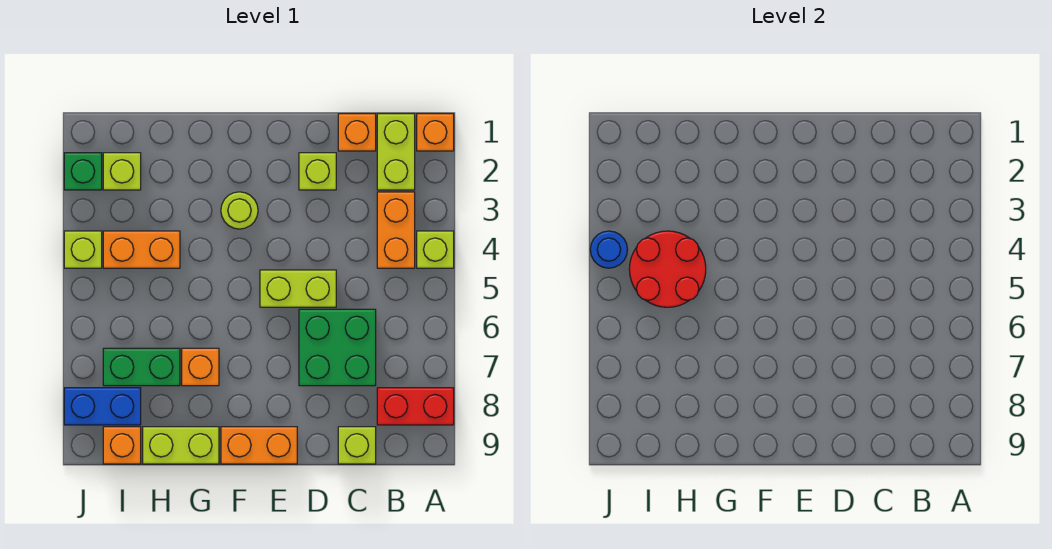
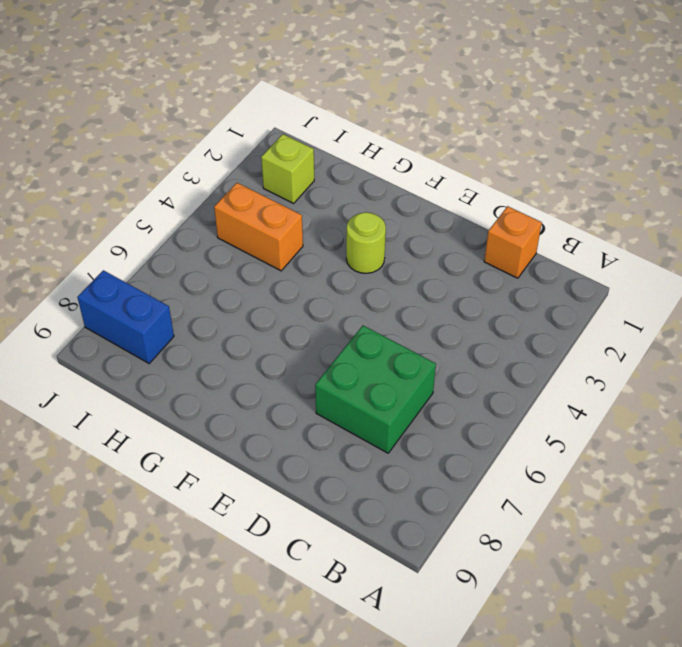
none -> orange brick A1 level 1
none -> lime brick A4 level 1
none -> red brick A8:B8 level 1

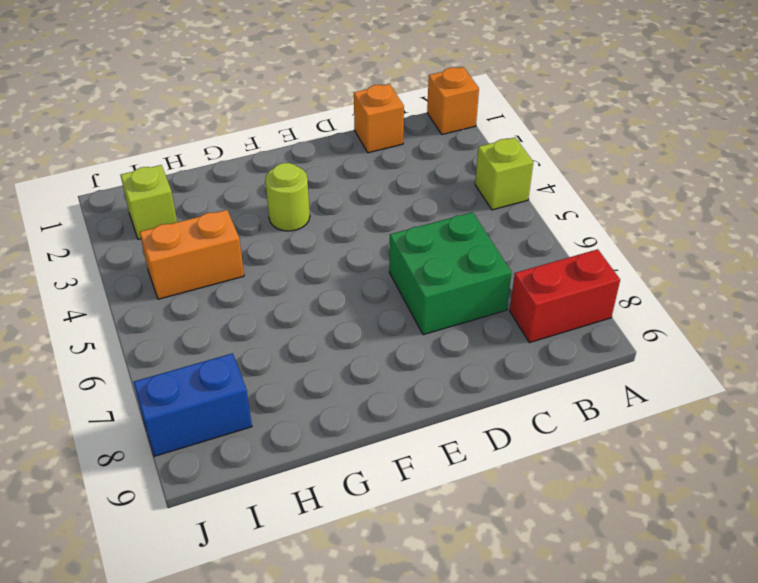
none -> lime brick B1:B2 level 1
none -> orange brick B3:B4 level 1
none -> lime brick C9 level 1

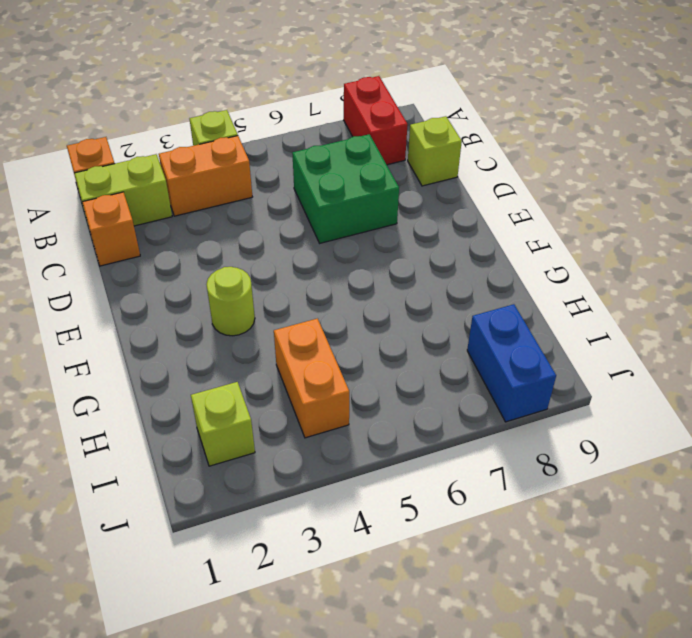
none -> lime brick D2 level 1
none -> lime brick D5:E5 level 1
none -> orange brick E9:F9 level 1

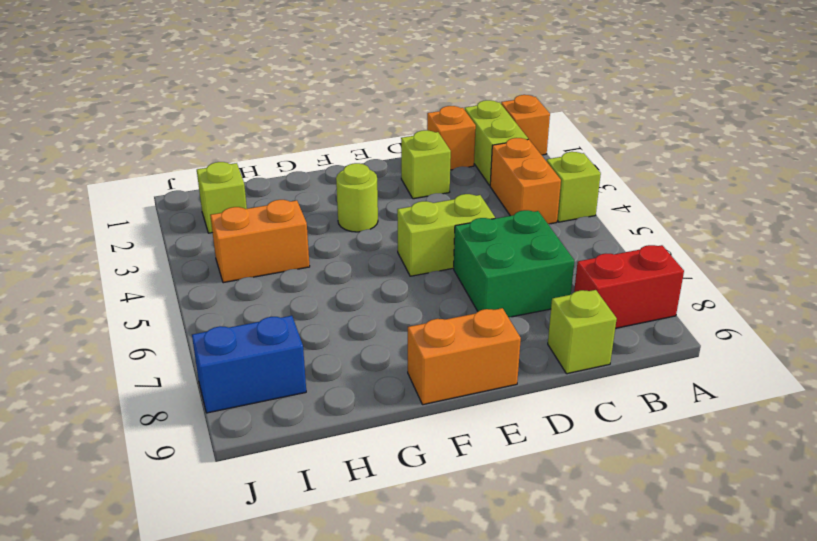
none -> orange brick G7 level 1
none -> lime brick G9:H9 level 1
none -> green brick H7:I7 level 1

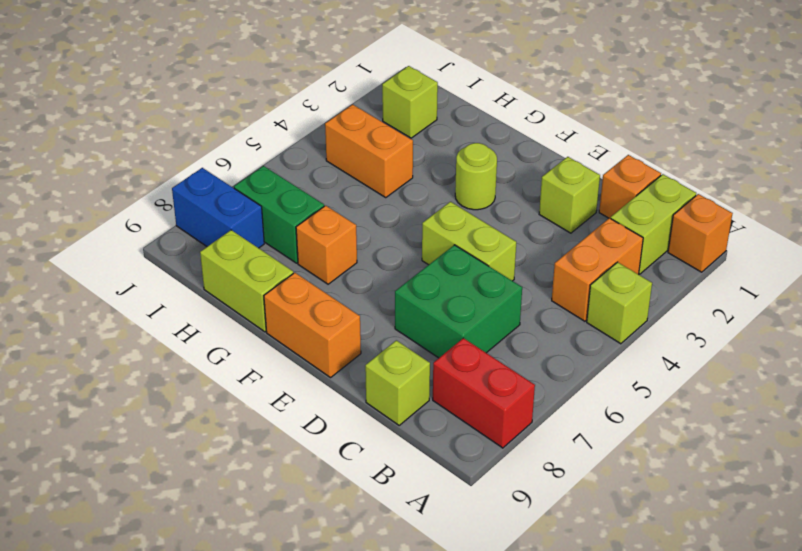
none -> orange brick I9 level 1
none -> green brick J2 level 1
none -> lime brick J4 level 1

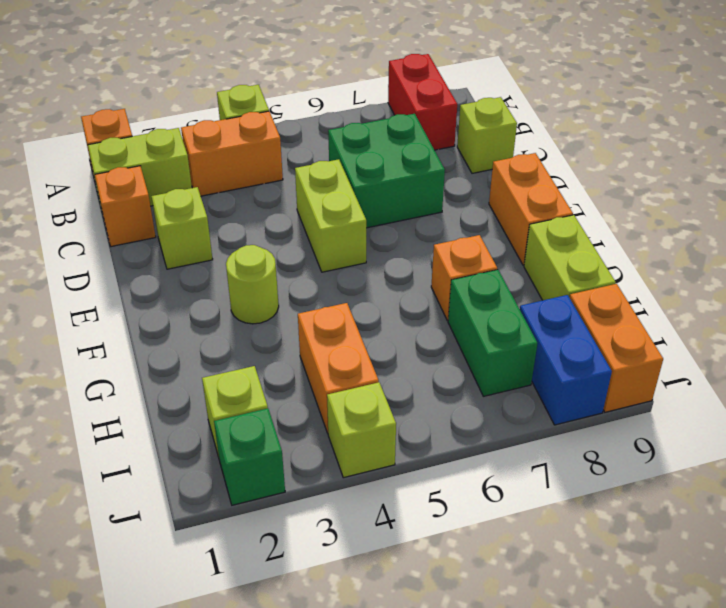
orange brick I9:J9 level 1 -> orange brick I9 level 1
none -> red round brick H4:I5 level 2
none -> blue round brick J4 level 2

